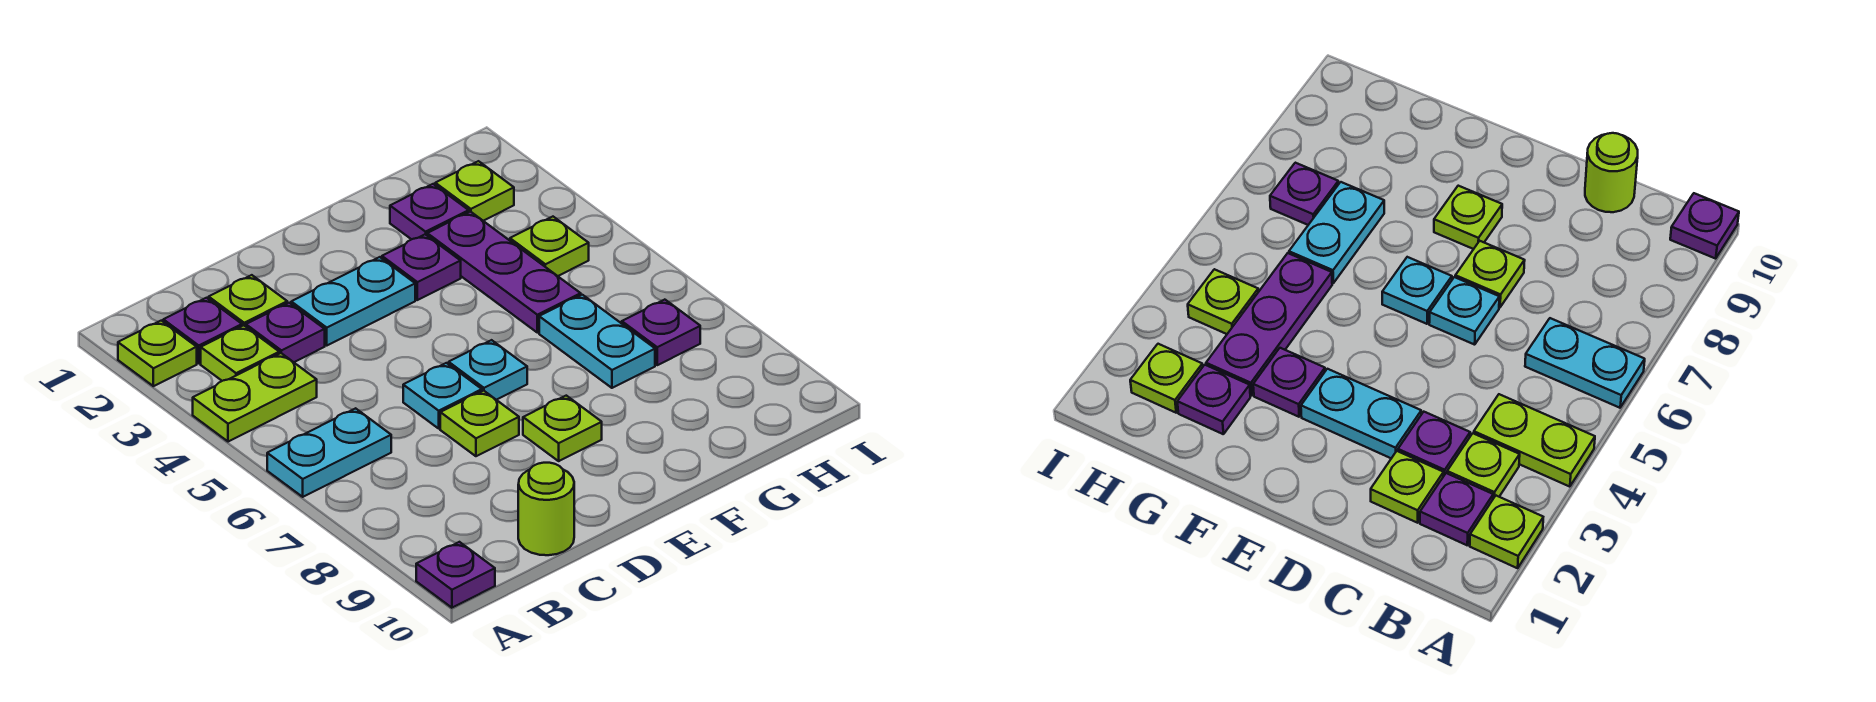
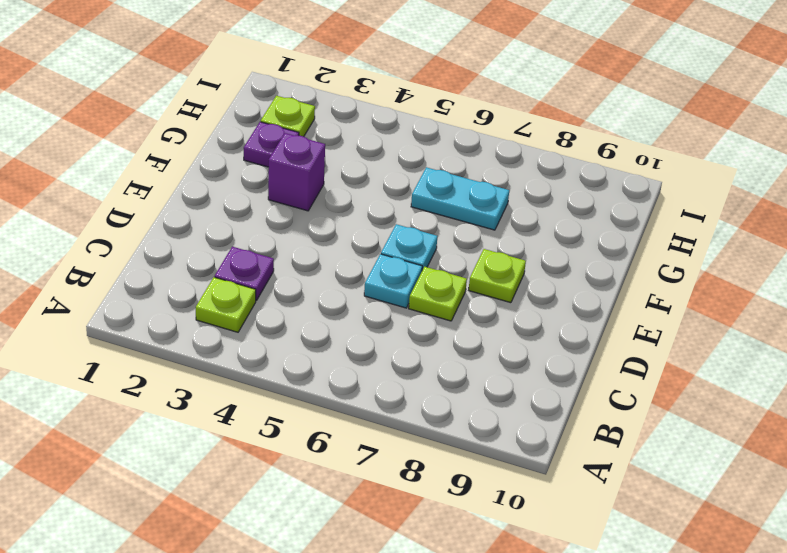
purple brick F3 level 1 -> purple plate F3 level 1
none -> lime plate A2 level 1
none -> lime plate A4:B4 level 1
none -> cyan plate A6:B6 level 1

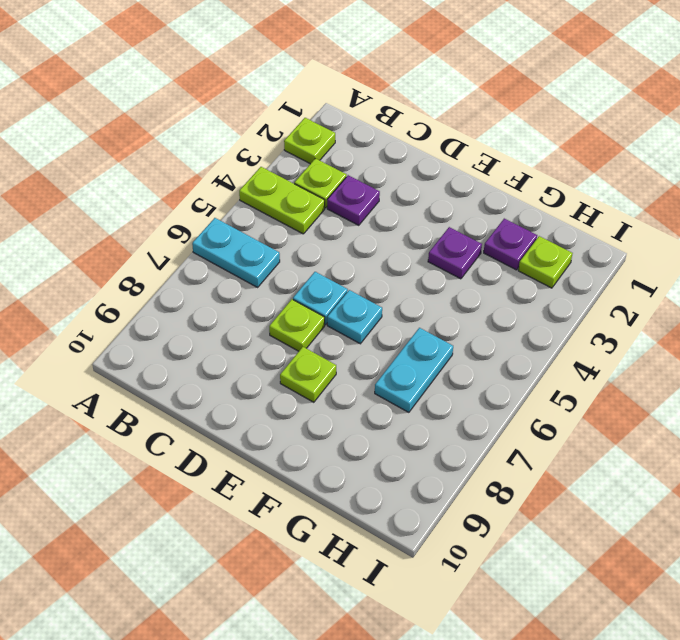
none -> purple plate A10 level 1
none -> purple plate B2 level 1
none -> lime plate C2 level 1

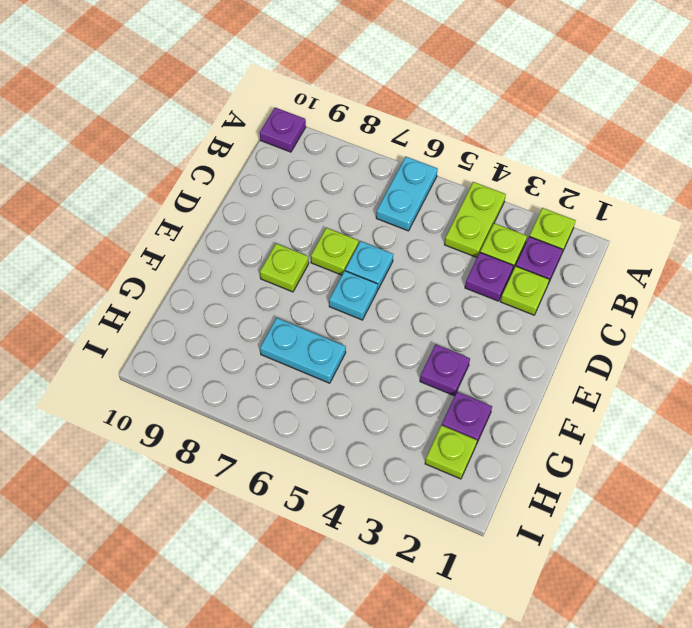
none -> lime round brick C10 level 1
none -> cyan plate D3:E3 level 1
none -> purple plate G3:G5 level 1

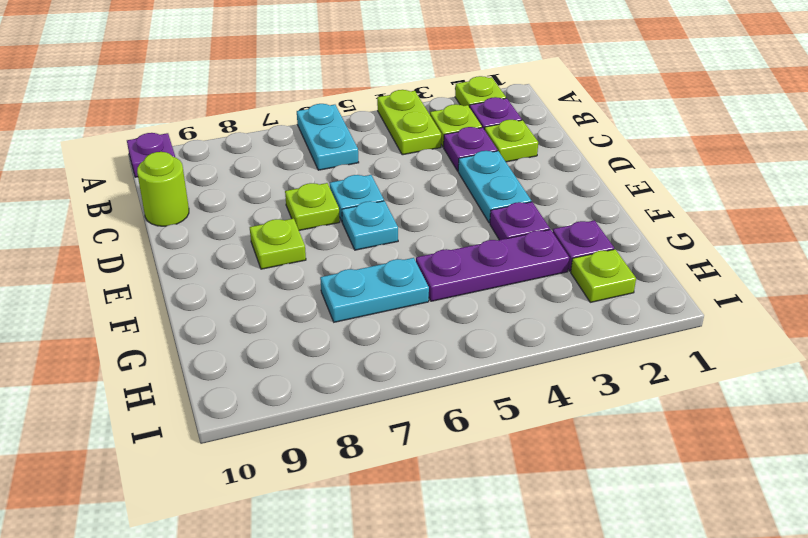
none -> lime plate H4 level 1
none -> purple plate H7 level 1

